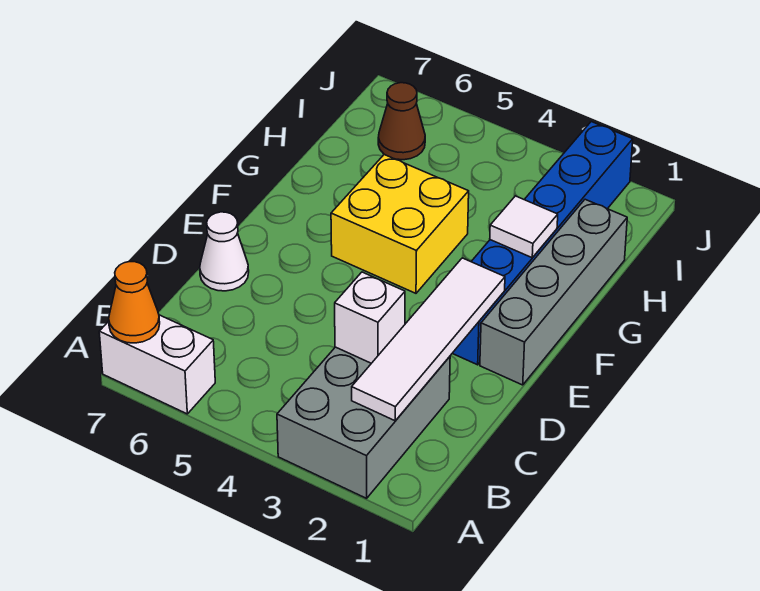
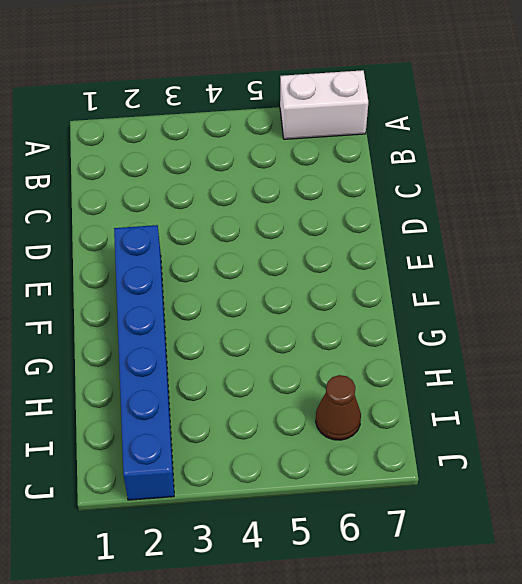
none -> grey brick A2:C3 level 1
none -> white cone D7 level 1

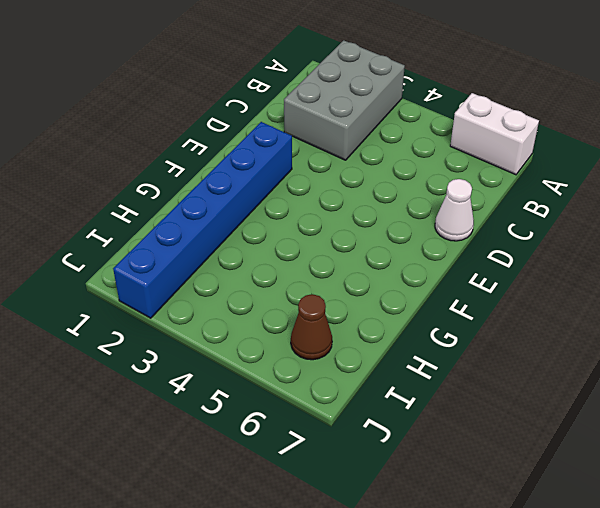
none -> grey brick E1:H1 level 1
none -> yellow brick F4:G5 level 1

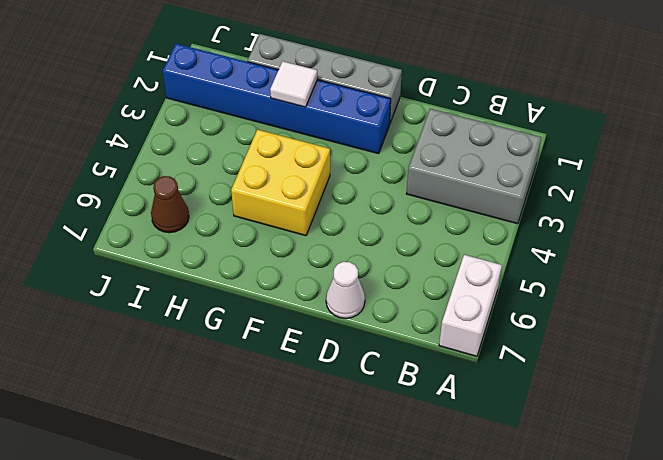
none -> orange cone A7 level 2
none -> white tile B2:E2 level 2

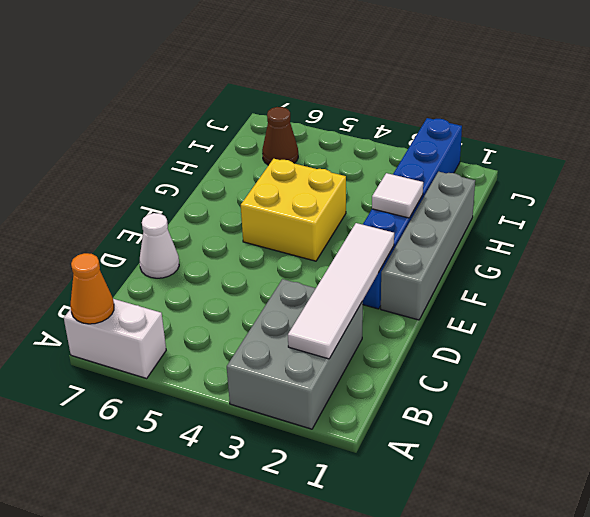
none -> white brick C3 level 2

